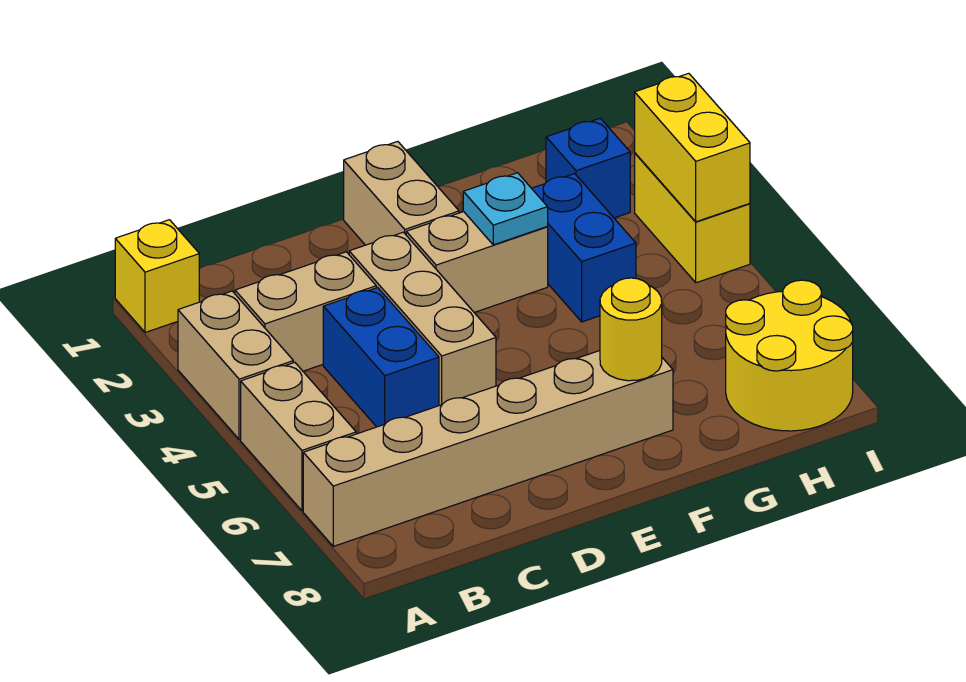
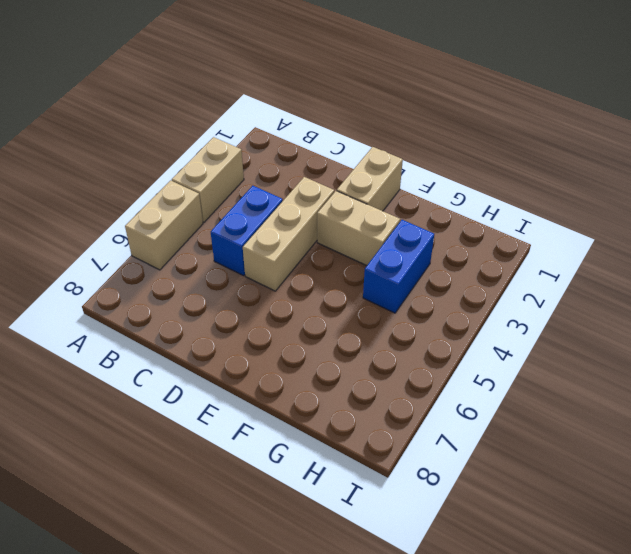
none -> yellow brick A1 level 1
none -> tan brick A7:F7 level 1
none -> tan brick B3:C3 level 1

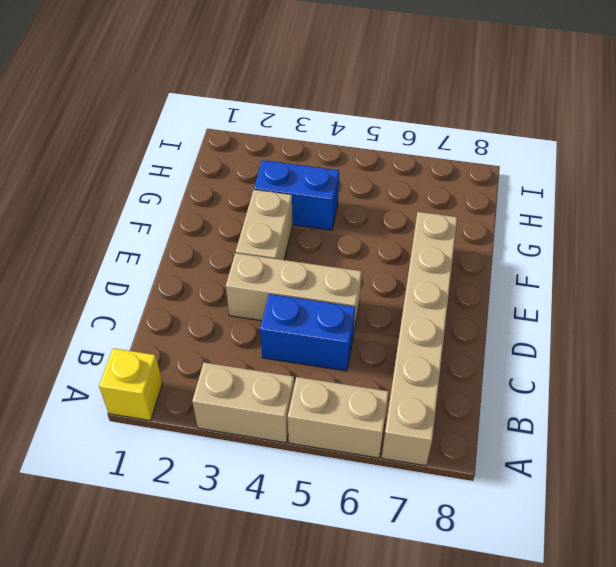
none -> tan brick B3:C3 level 1
none -> tan brick E1:E2 level 1
none -> blue brick H2 level 1

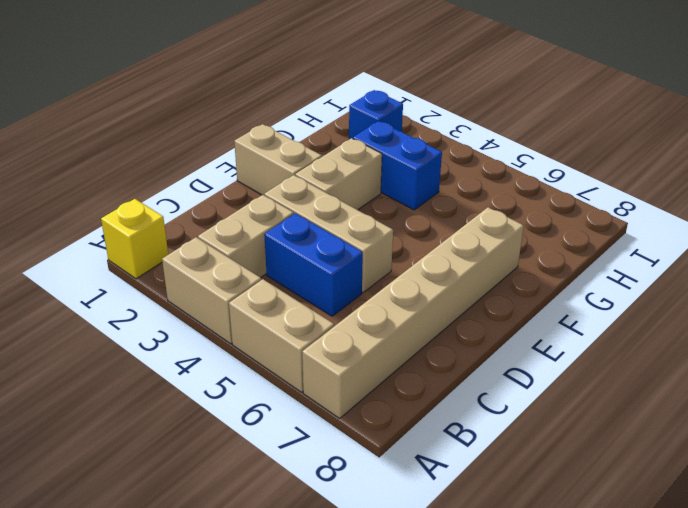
none -> yellow round brick H7:I8 level 1
none -> yellow brick I3:I4 level 1
none -> cyan plate F3 level 2

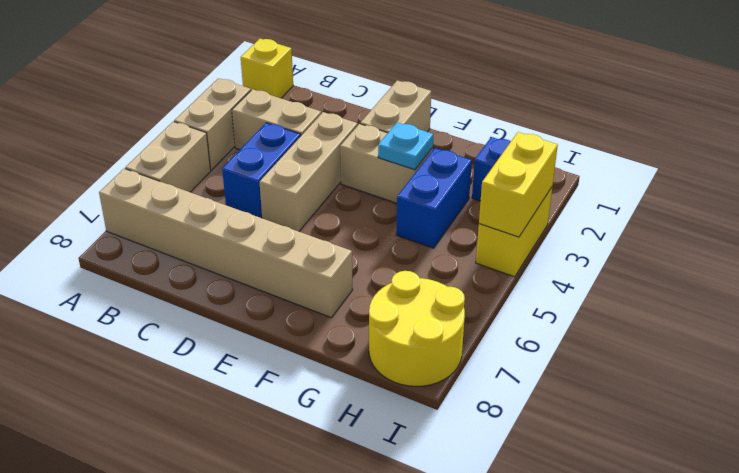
none -> yellow round brick F7 level 2

